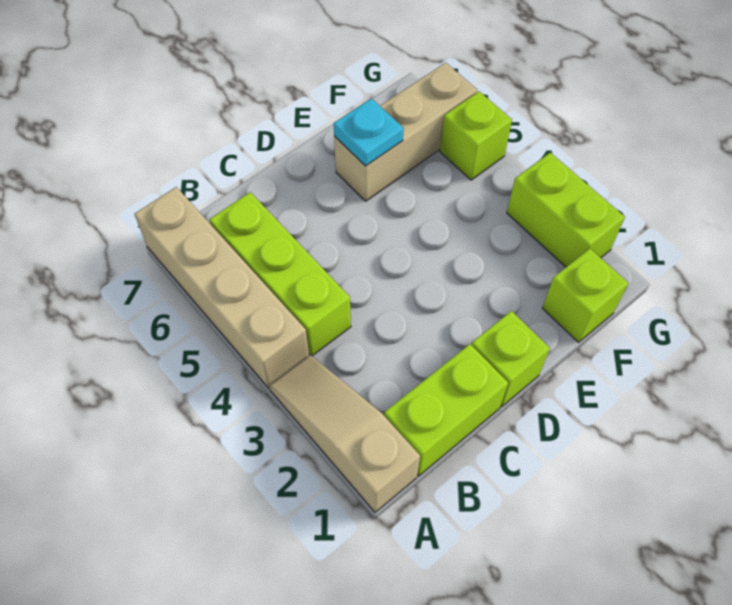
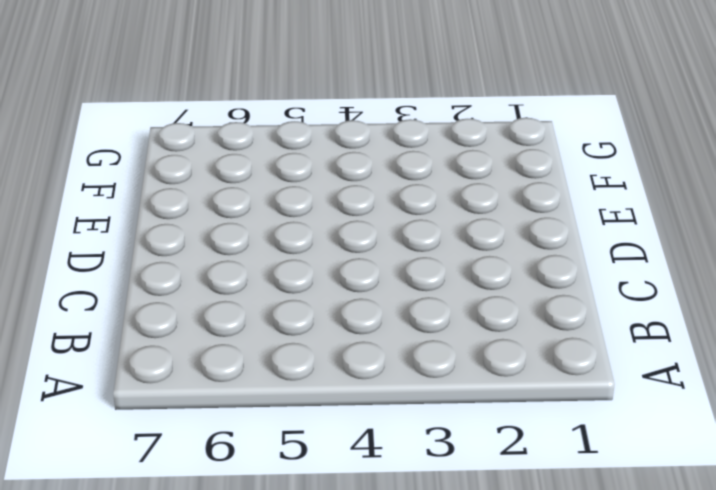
none -> tan slope A1:A3 level 1 top 1
none -> tan brick A4:A7 level 1

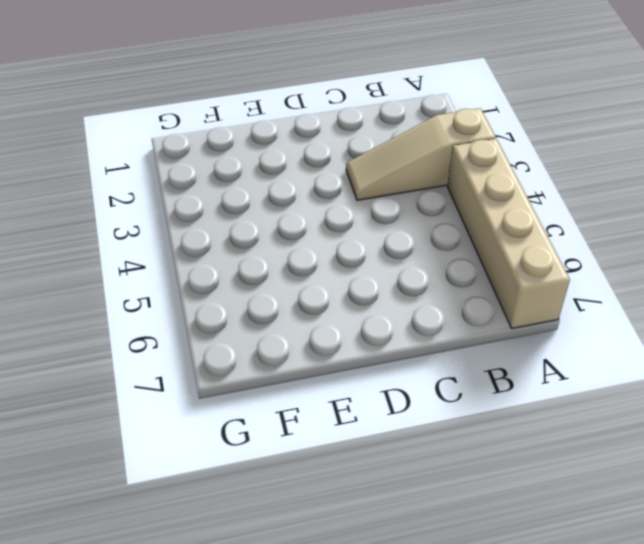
tan slope A3:C3 level 1 top A -> tan slope A1:A3 level 1 top 1
none -> lime brick B1:C1 level 1
none -> lime brick B4:B6 level 1

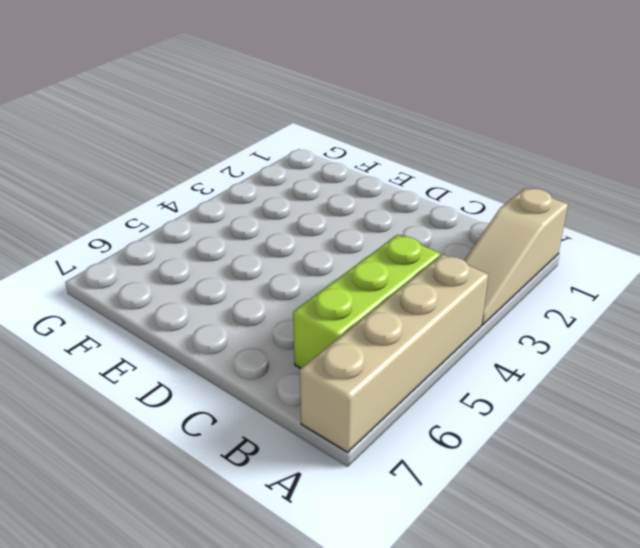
none -> lime brick B1:C1 level 1
none -> lime brick D1 level 1

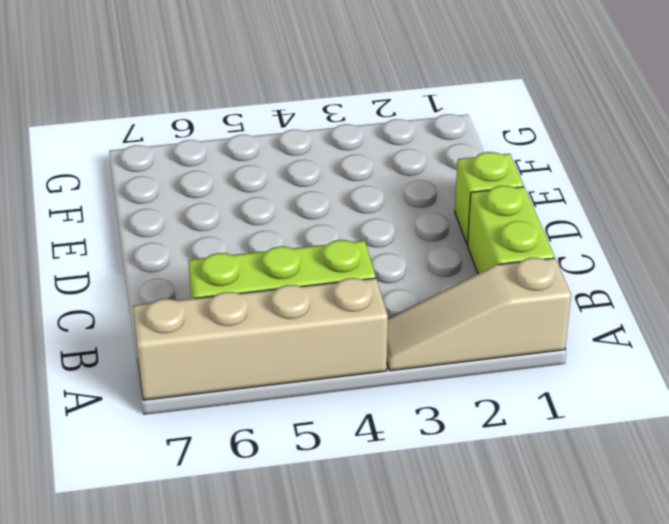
none -> tan brick E6:G6 level 1
none -> lime brick F1 level 1

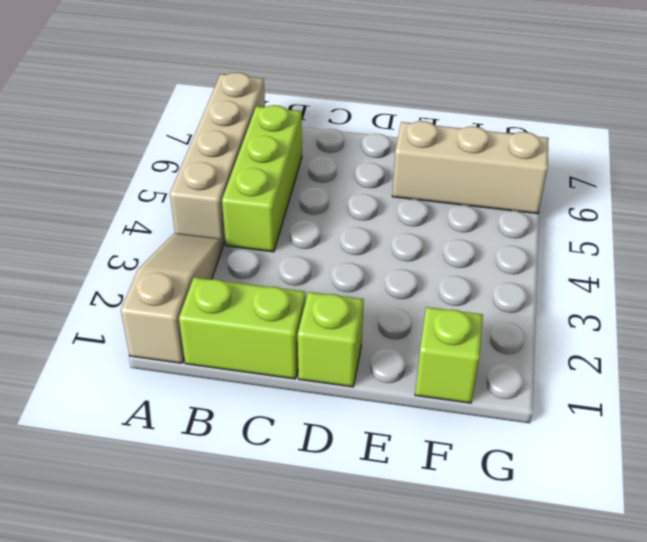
none -> lime brick G2:G3 level 1
none -> lime brick G5 level 1

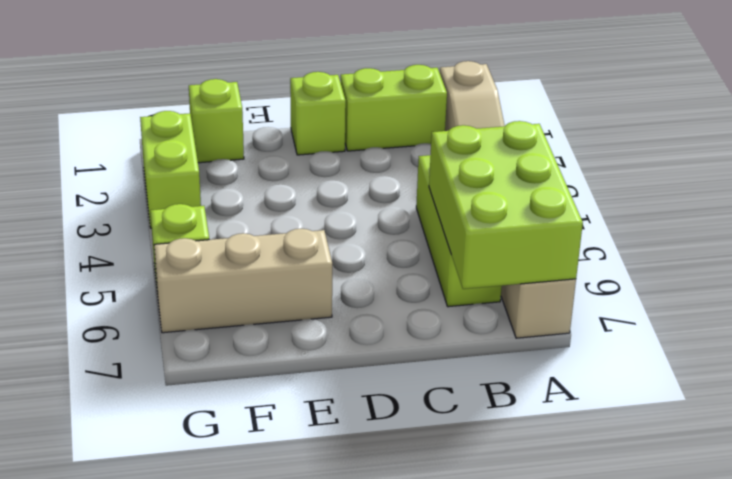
lime brick A5:B7 level 2 -> none
none -> cyan plate E6 level 2

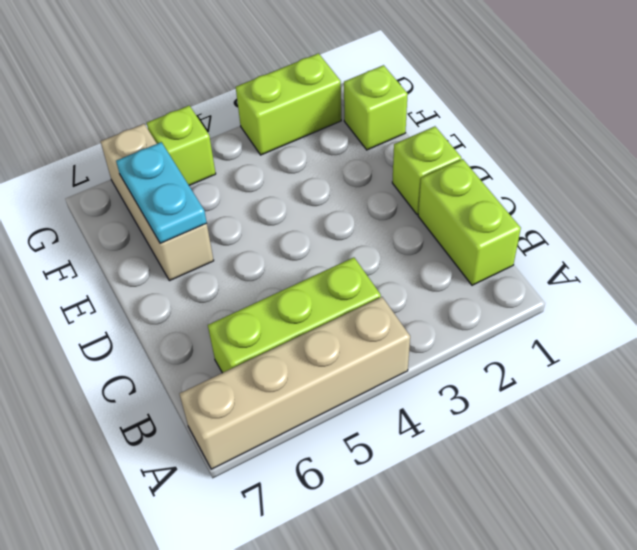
cyan plate E6:F6 level 2 -> cyan plate E6 level 2
none -> tan slope A1:A3 level 1 top 1

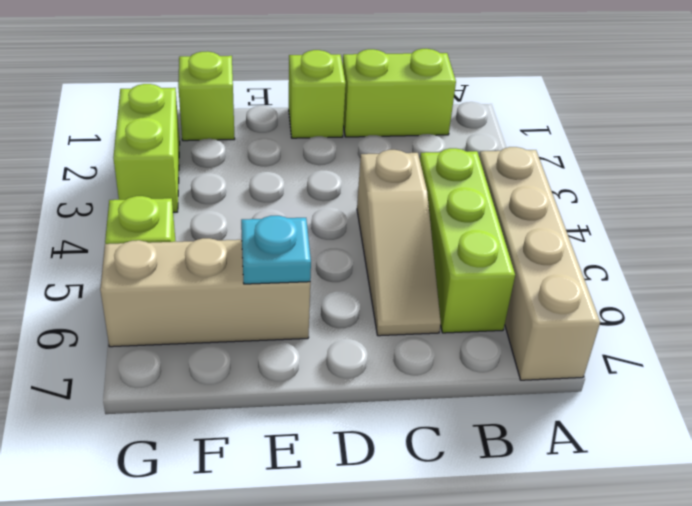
tan slope C4:C6 level 1 top 4 -> tan slope A1:A3 level 1 top 1

